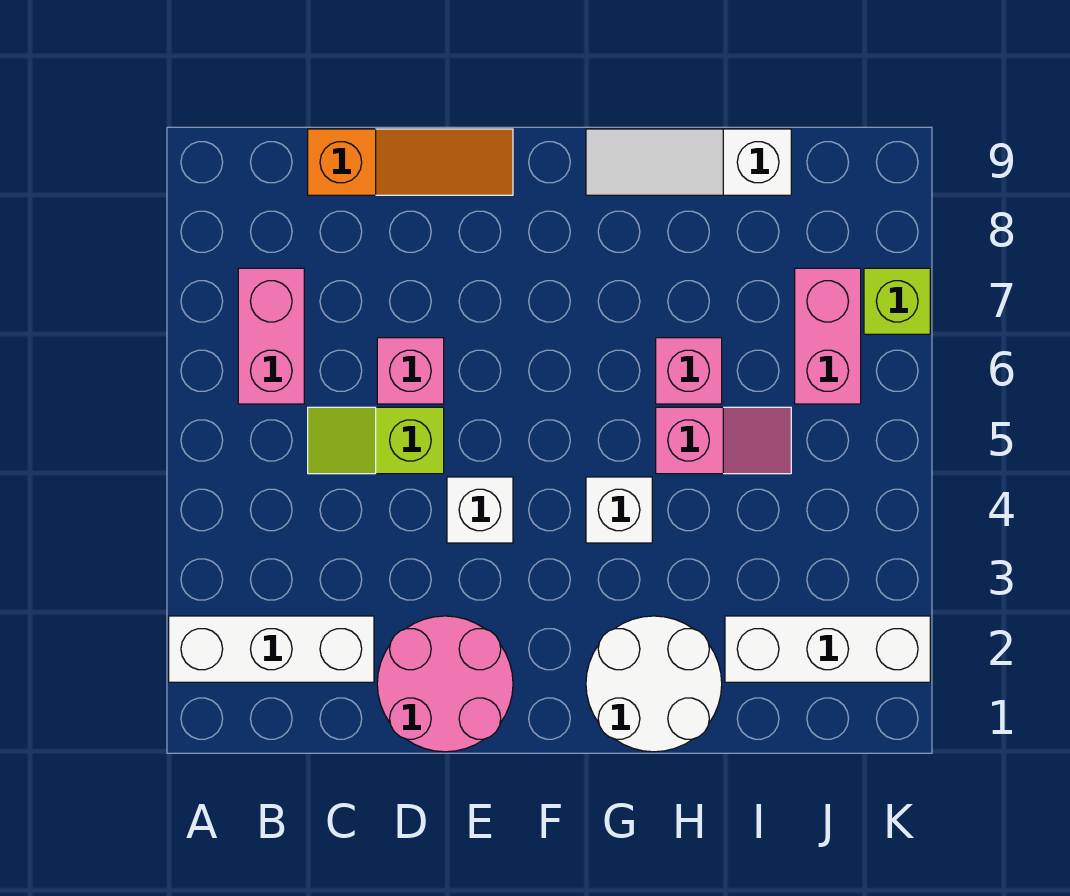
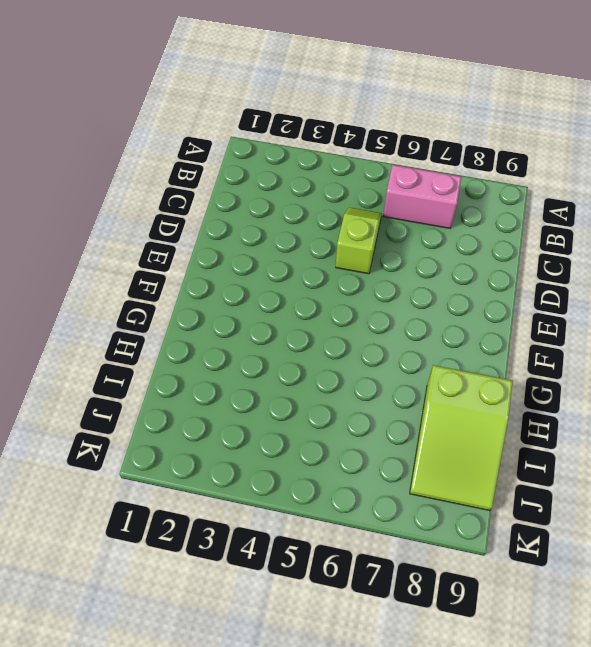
lime slope H8:J9 level 1 top H -> white slope G9:I9 level 1 top I
none -> white brick A2:C2 level 1
none -> orange slope C9:E9 level 1 top C
none -> pink round brick D1:E2 level 1

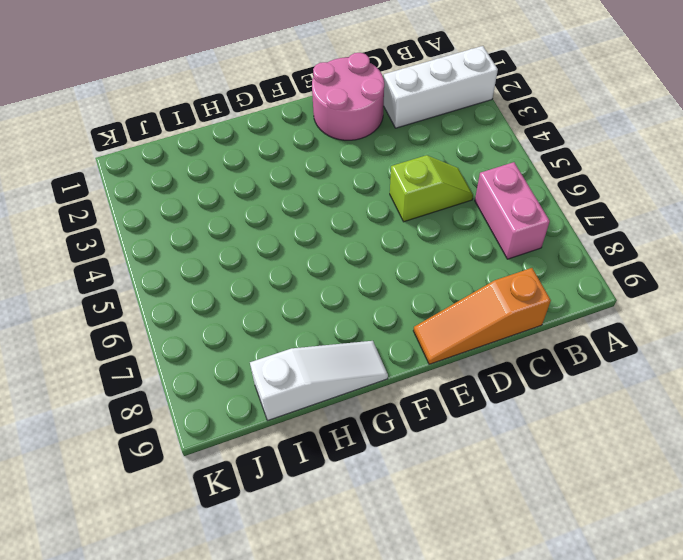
none -> pink brick D6 level 1
none -> white brick E4 level 1
none -> white round brick G1:H2 level 1

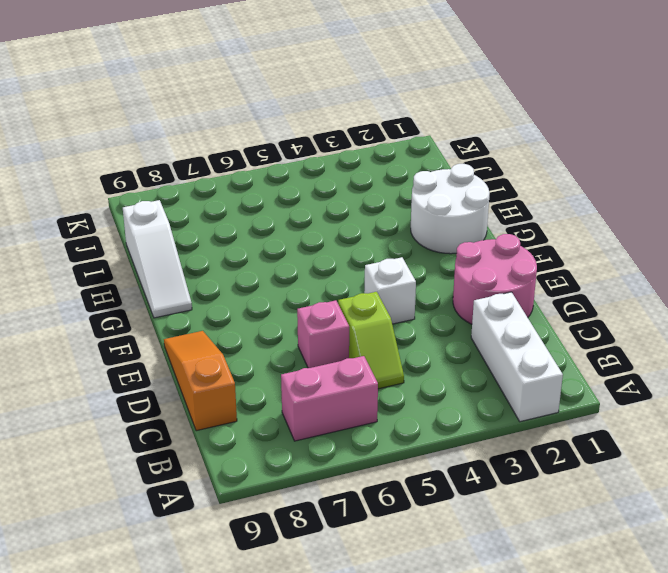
none -> white brick G4 level 1
none -> pink slope H5:I5 level 1 top H
none -> pink brick H6 level 1

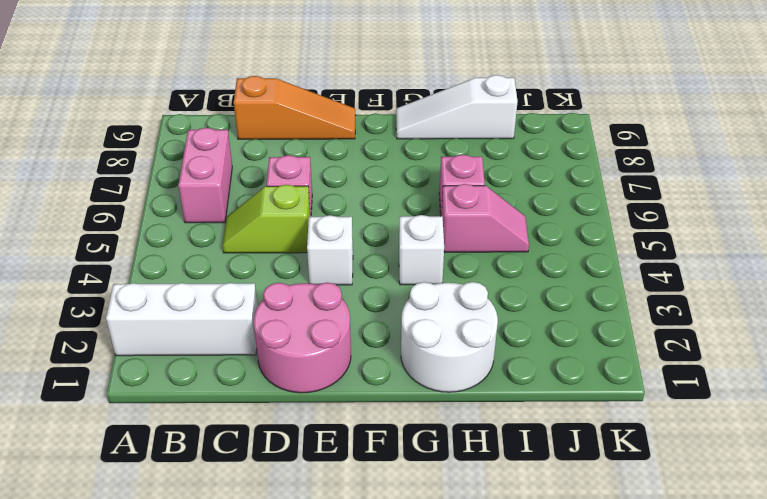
none -> white brick I2:K2 level 1
none -> pink brick J6:J7 level 1
none -> lime brick K7 level 1

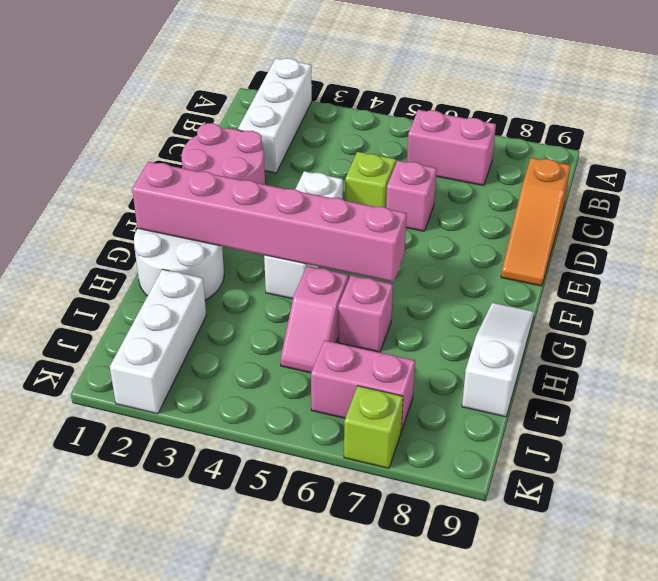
pink brick G1:G6 level 2 -> none

